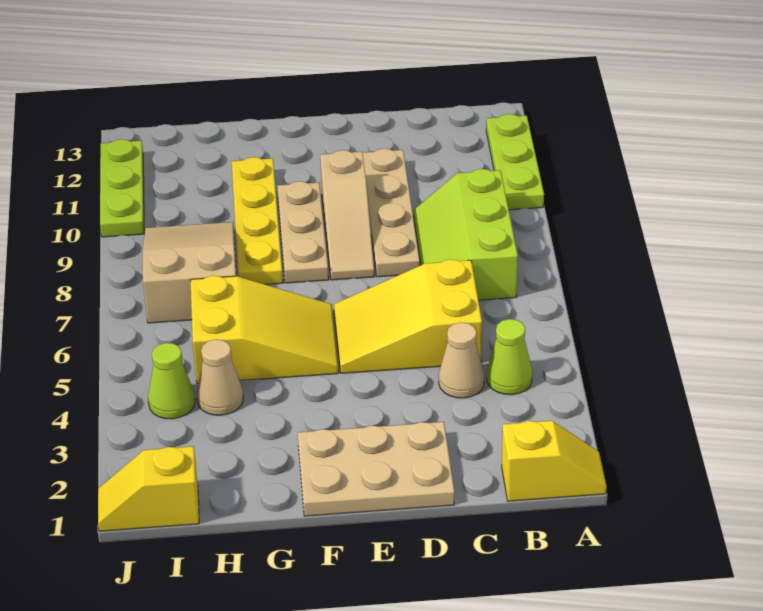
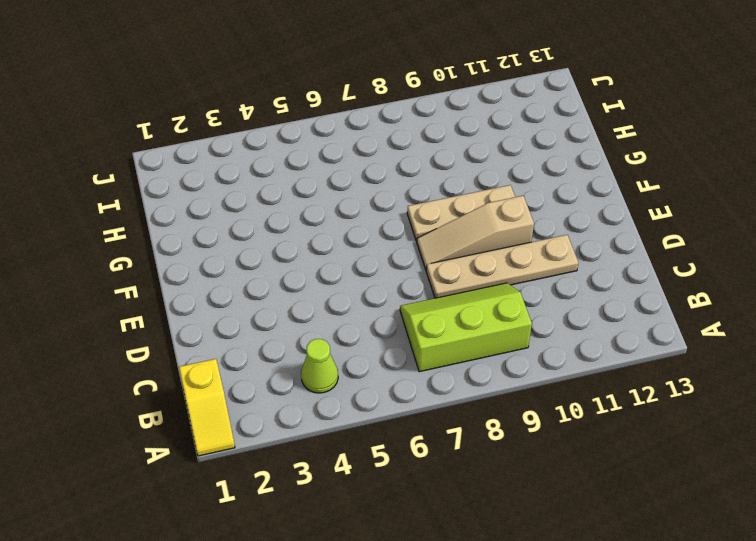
none -> lime plate A10:A12 level 1
none -> tan cone C4 level 1
none -> yellow slope C5:E6 level 1 top C

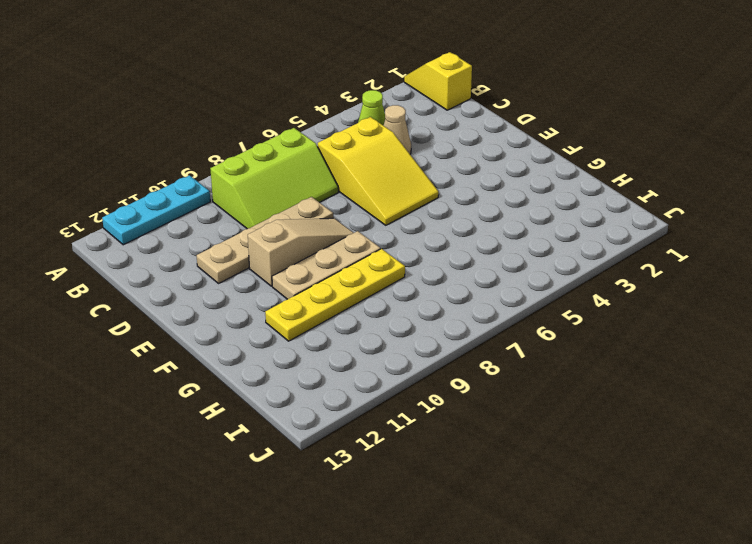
cyan plate A10:A12 level 1 -> lime plate A10:A12 level 1
none -> tan plate D1:F2 level 1
none -> yellow slope F5:H6 level 1 top H
none -> tan cone H4 level 1

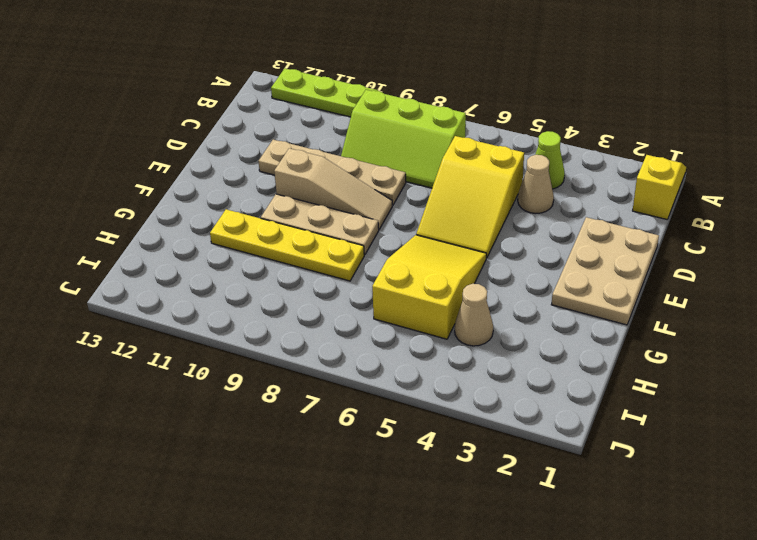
none -> tan slope H7:I9 level 1 top 7
none -> yellow slope I1:J1 level 1 top I
none -> lime cone I4 level 1

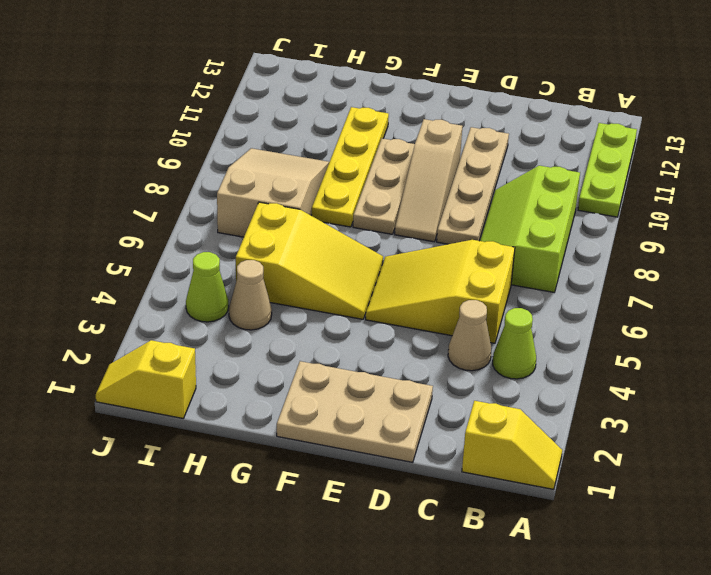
none -> lime plate J10:J12 level 1

